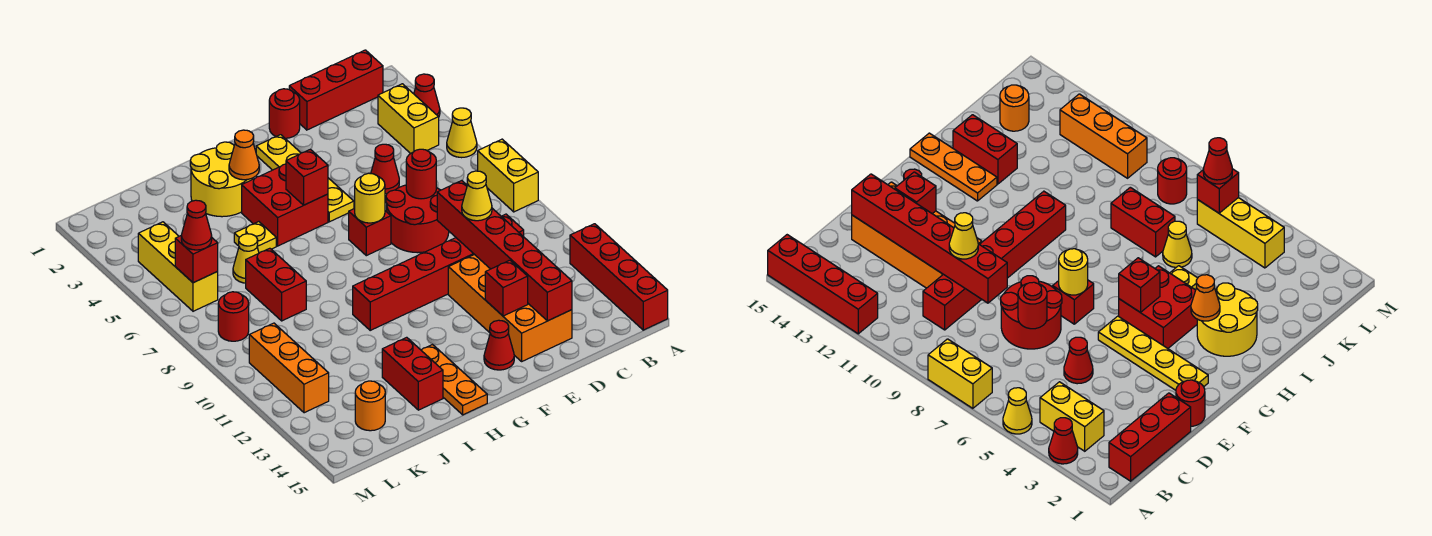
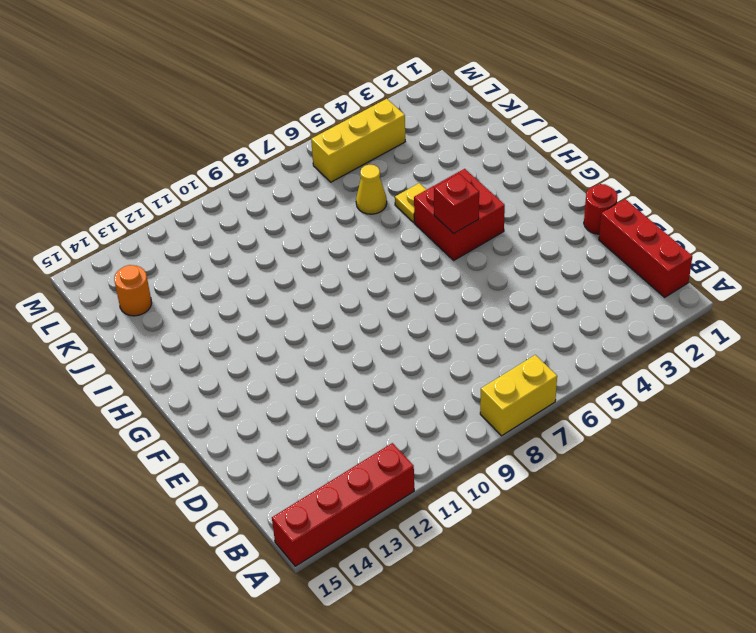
none -> red cone A3 level 1
none -> yellow cone A5 level 1
none -> yellow brick B3:B4 level 1
none -> red brick C10:H10 level 1

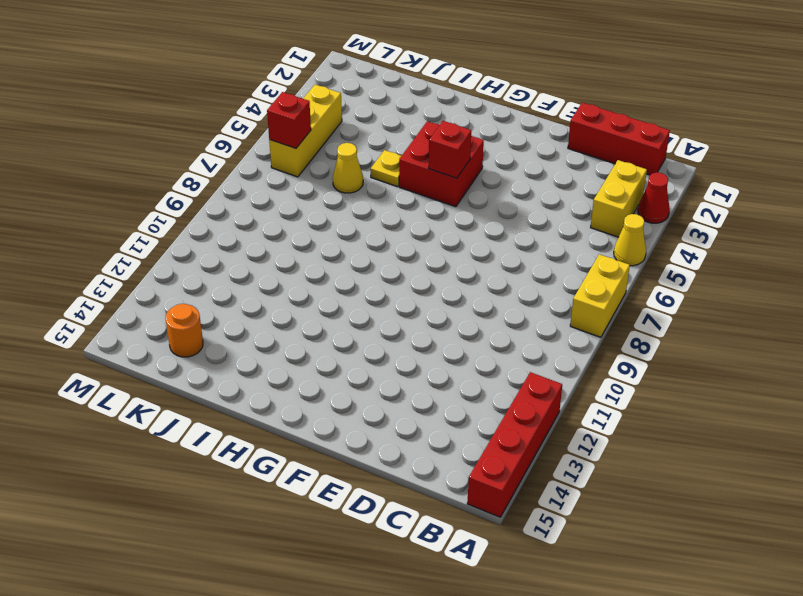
none -> red brick C10:H10 level 1
none -> red cone D5 level 1
none -> red round brick D7:E8 level 1
none -> orange brick D11:E14 level 1

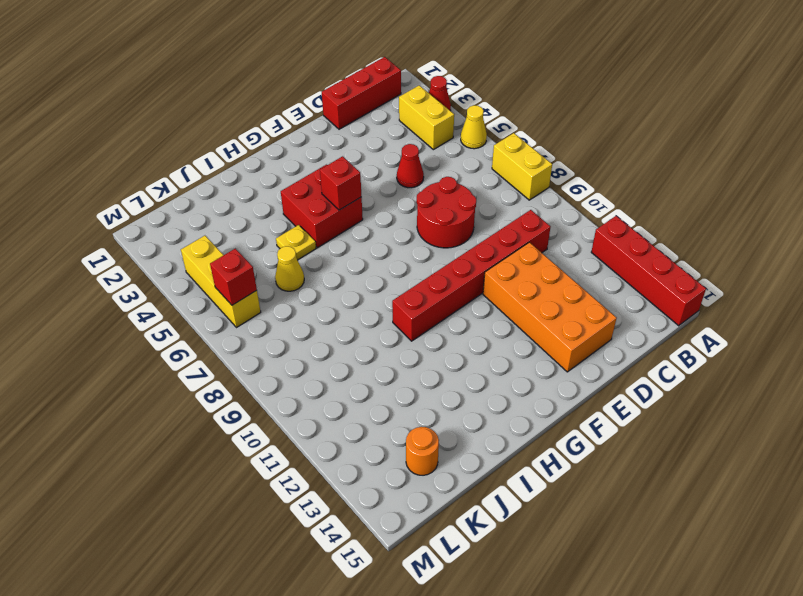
none -> red round brick E1 level 1
none -> yellow plate F2:F5 level 1
none -> red brick F7 level 1
none -> red cone F14 level 1

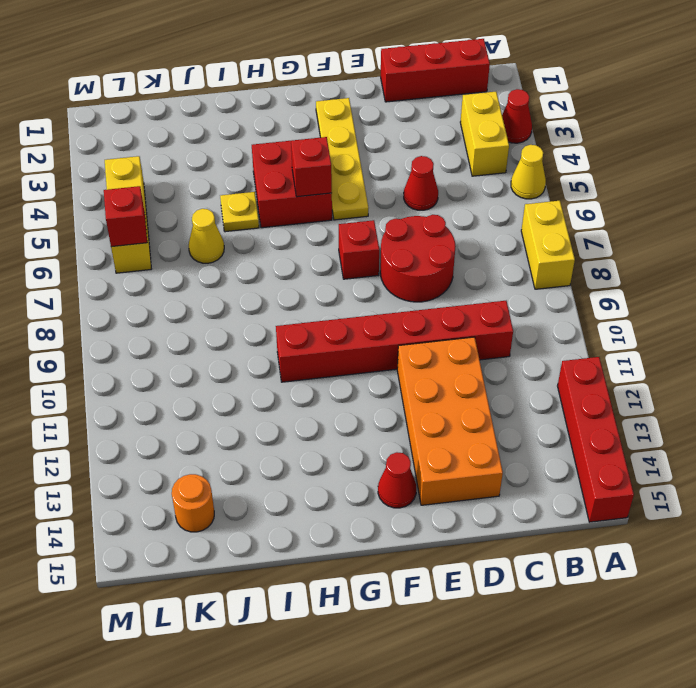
none -> red round brick E1 level 1
none -> yellow round brick H2:I3 level 1
none -> orange plate H13:H15 level 1
none -> red brick I13:I14 level 1

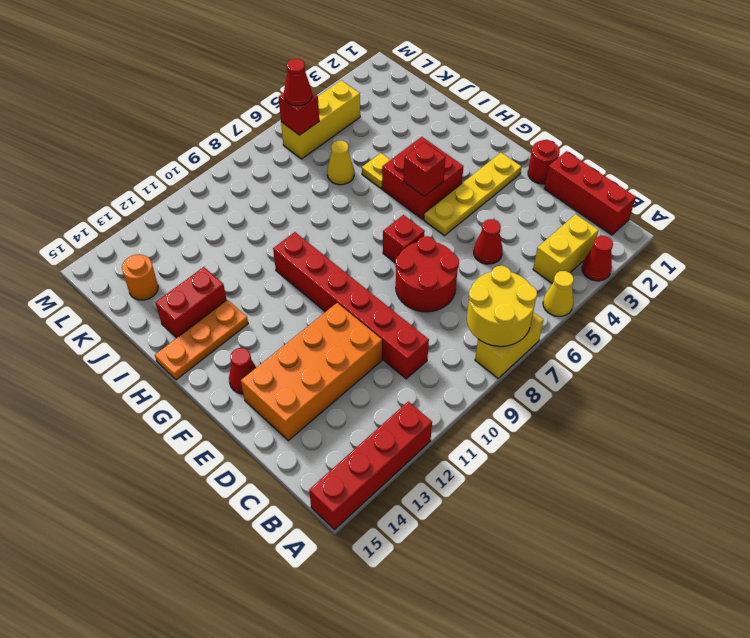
yellow round brick A7:B8 level 2 -> yellow round brick H2:I3 level 1
none -> red brick J7:J8 level 1
none -> red round brick L8 level 1
none -> orange brick L10:L12 level 1
none -> red round brick D7 level 2

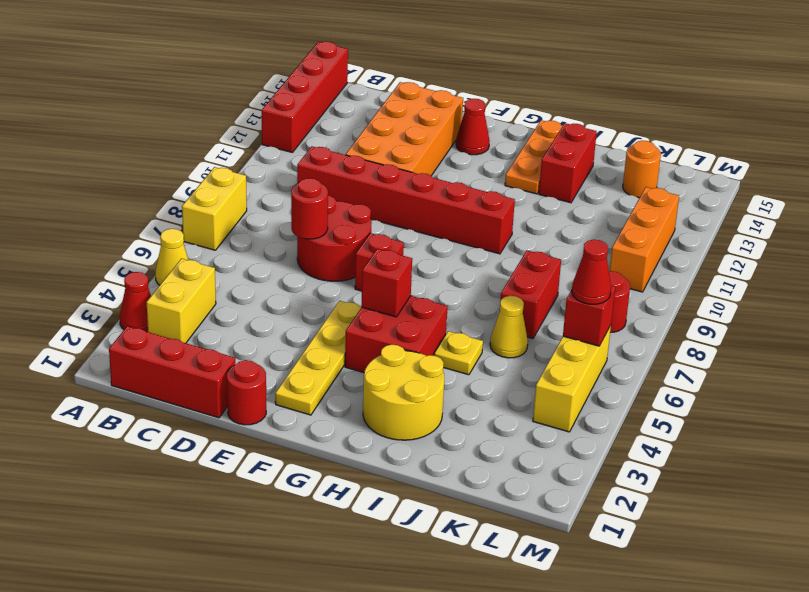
none -> red cone D5 level 1
none -> red brick D9:D14 level 2
none -> red brick E13 level 2
none -> yellow round brick F7 level 2

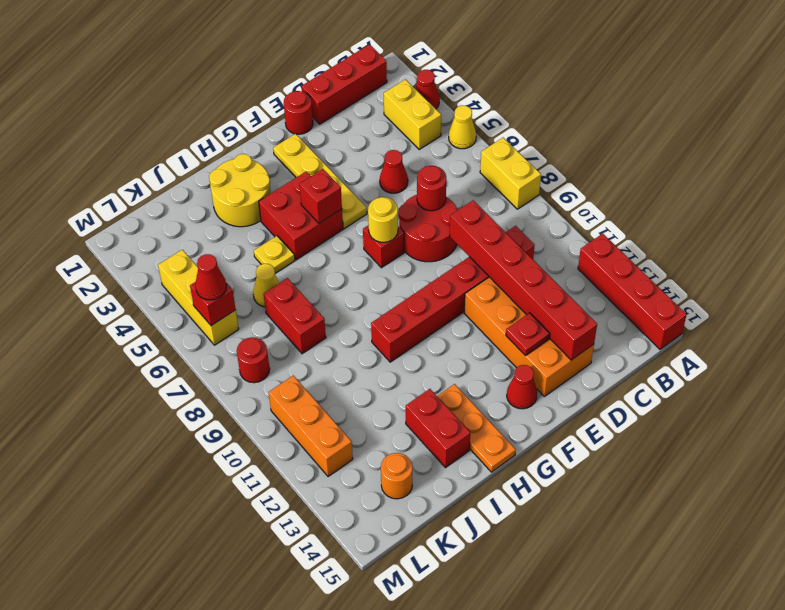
red plate E13 level 2 -> red brick E13 level 2
none -> orange cone H3 level 2
none -> yellow cone D10 level 3

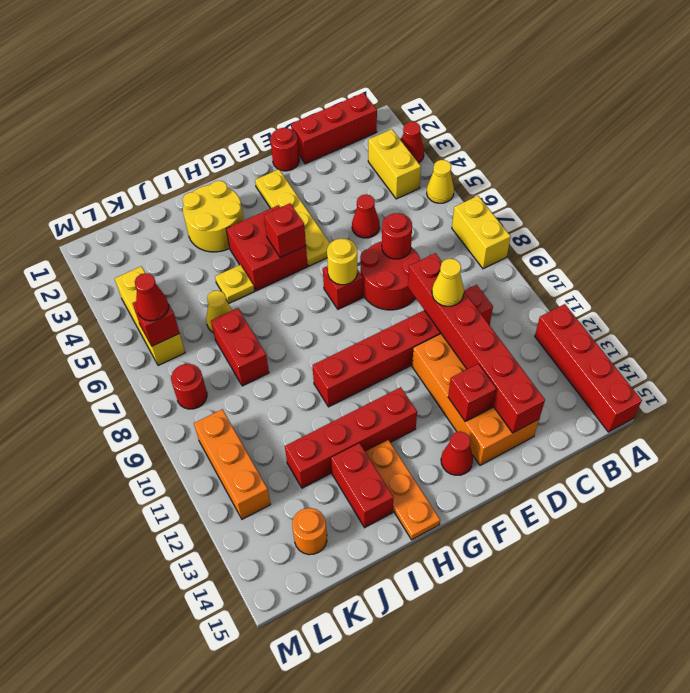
red brick G12:J12 level 1 -> none
none -> orange cone H3 level 2

